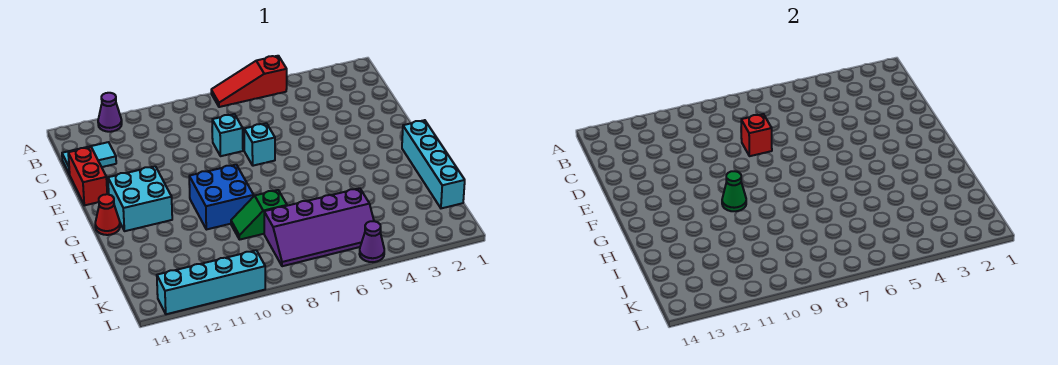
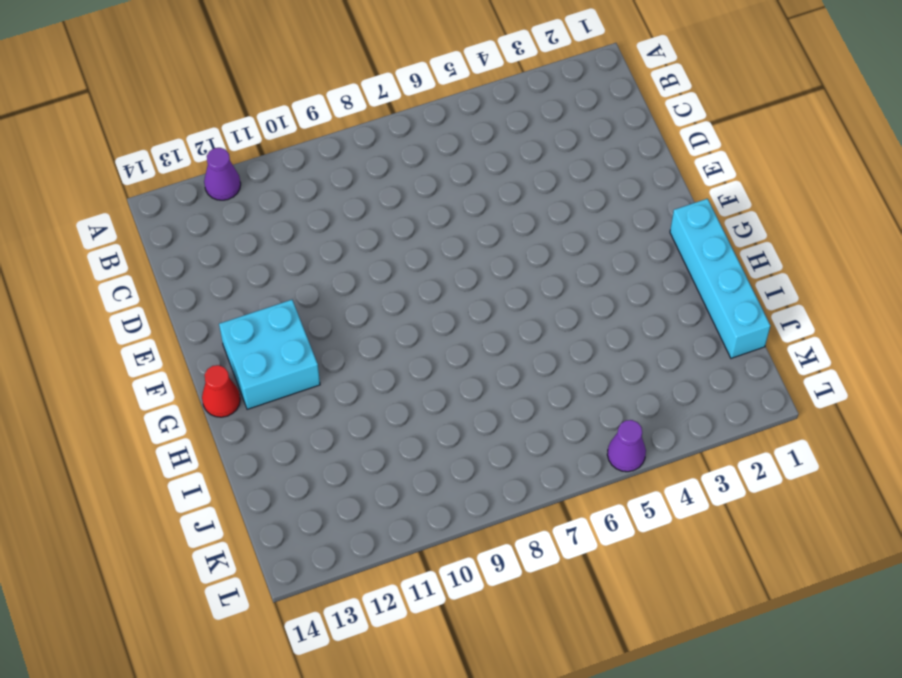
none -> red slope A5:A7 level 1 top 5
none -> cyan tile C13:C14 level 1
none -> cyan brick D8 level 1

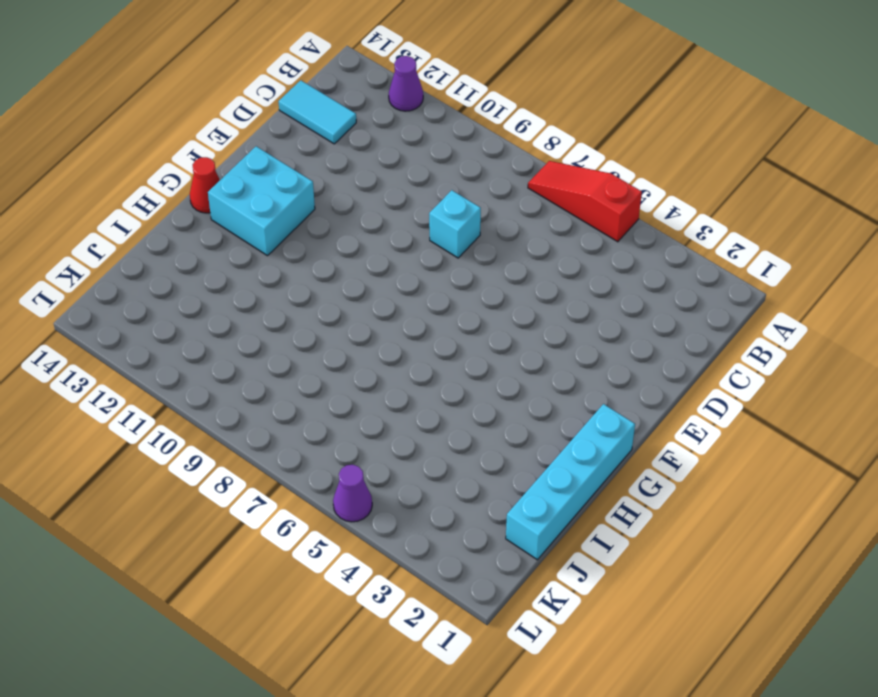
none -> red brick D14:E14 level 1
none -> cyan brick E7 level 1
none -> blue brick G9:H10 level 1

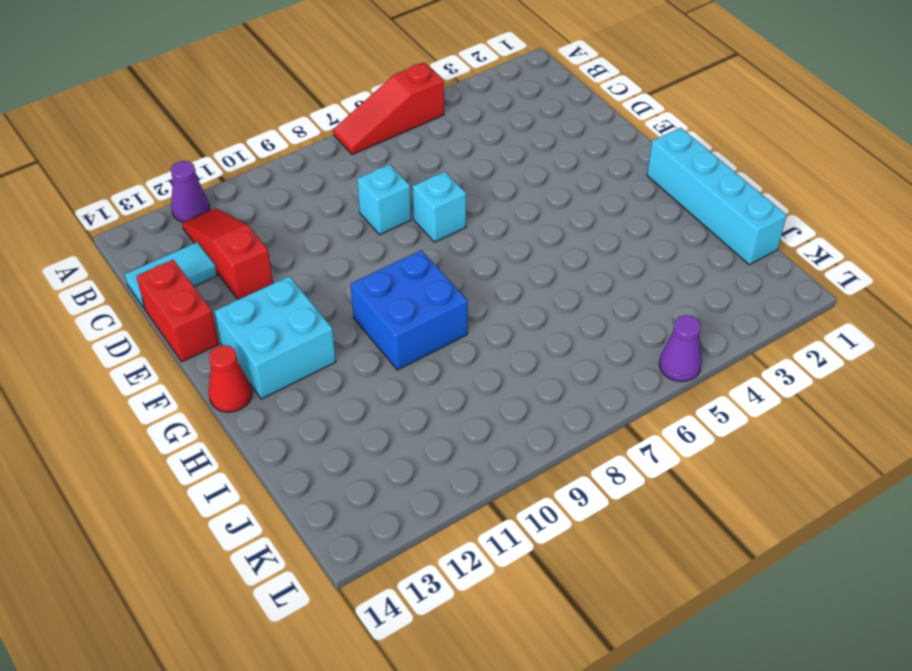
red slope B12:D12 level 1 top D -> none
none -> green slope I8:I9 level 1 top 8
none -> purple slope J5:K8 level 1 top J
none -> cyan brick L10:L13 level 1

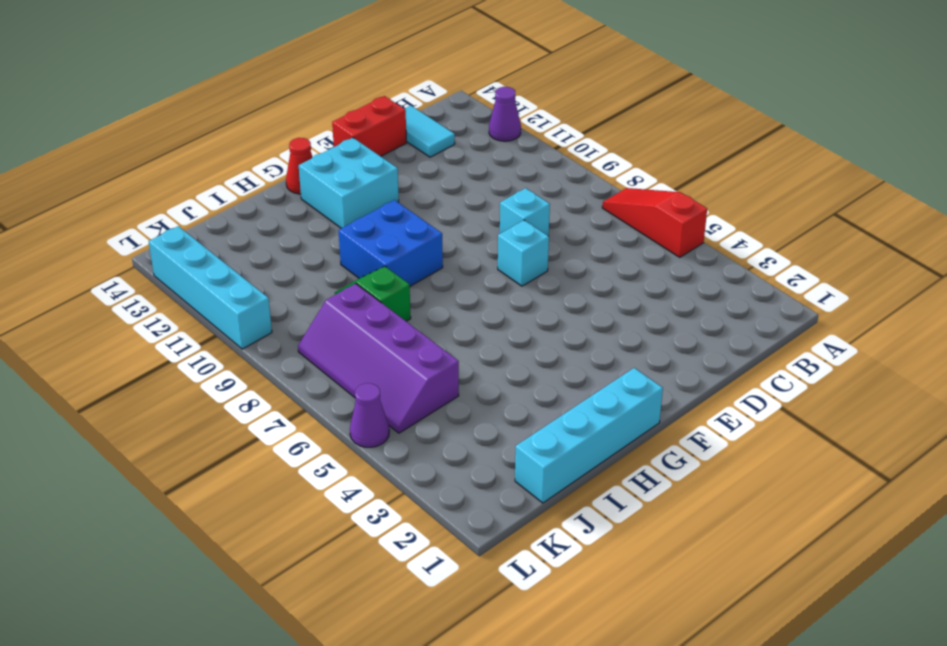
none -> red brick D8 level 2
none -> green cone G10 level 2

